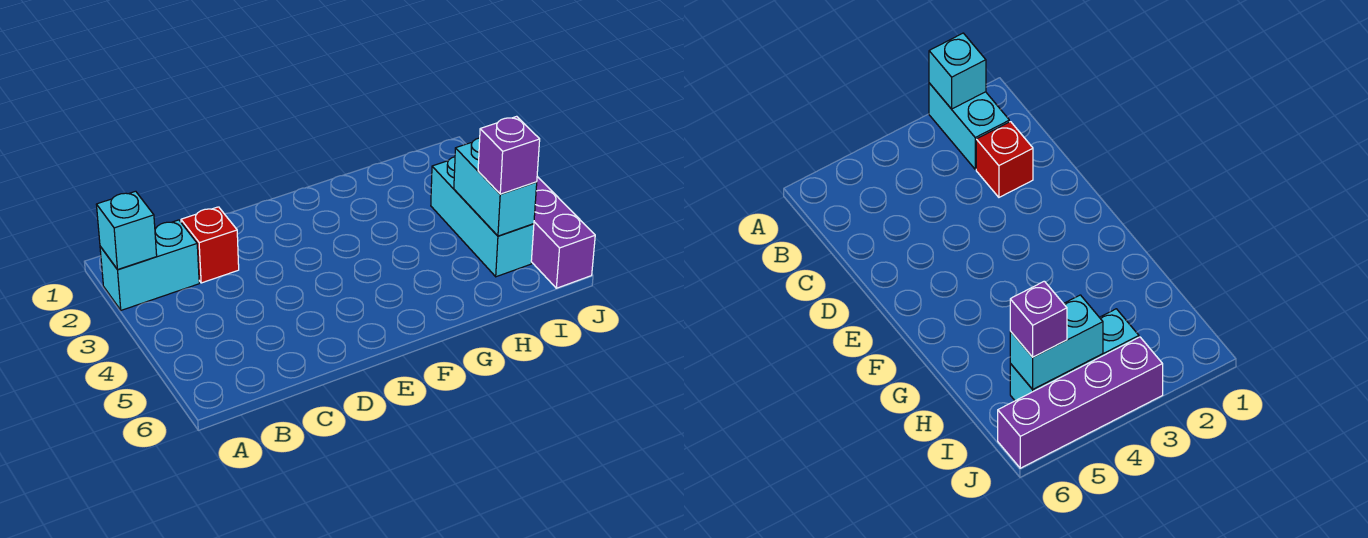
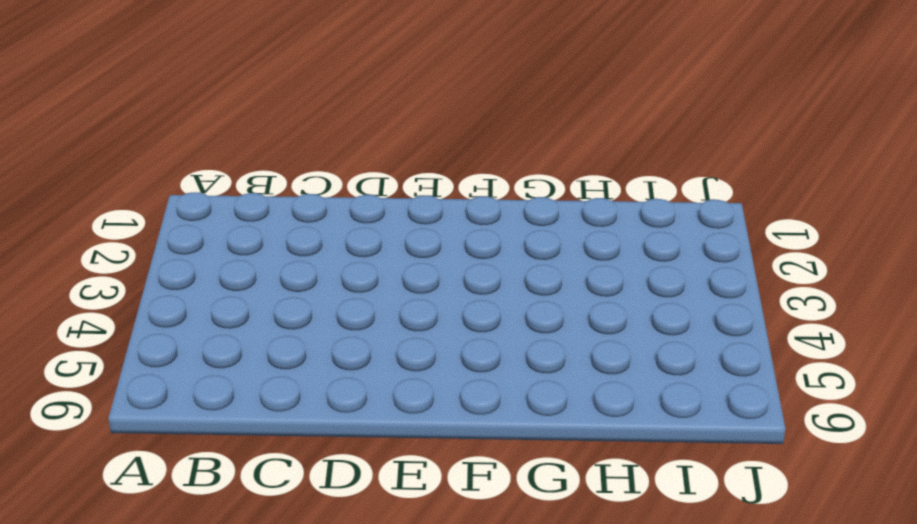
none -> cyan brick A2:B2 level 1
none -> red brick C2 level 1

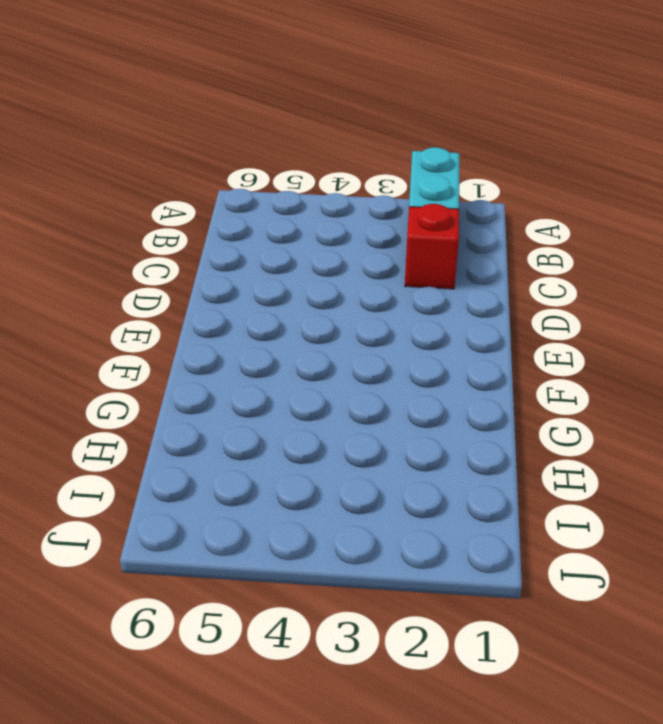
none -> cyan brick I3:I5 level 1
none -> purple brick J3:J6 level 1

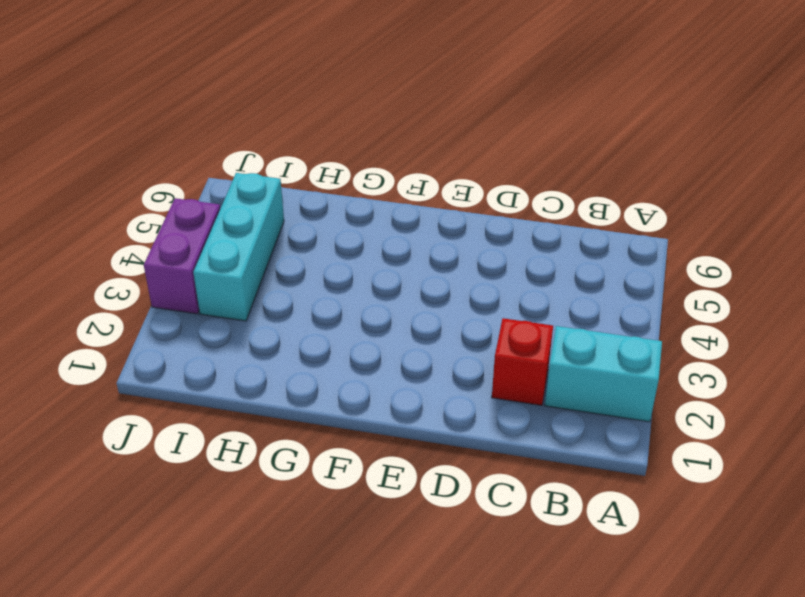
purple brick J3:J4 level 1 -> purple brick J3:J6 level 1
none -> cyan brick A2 level 2
none -> cyan brick I4:I5 level 2

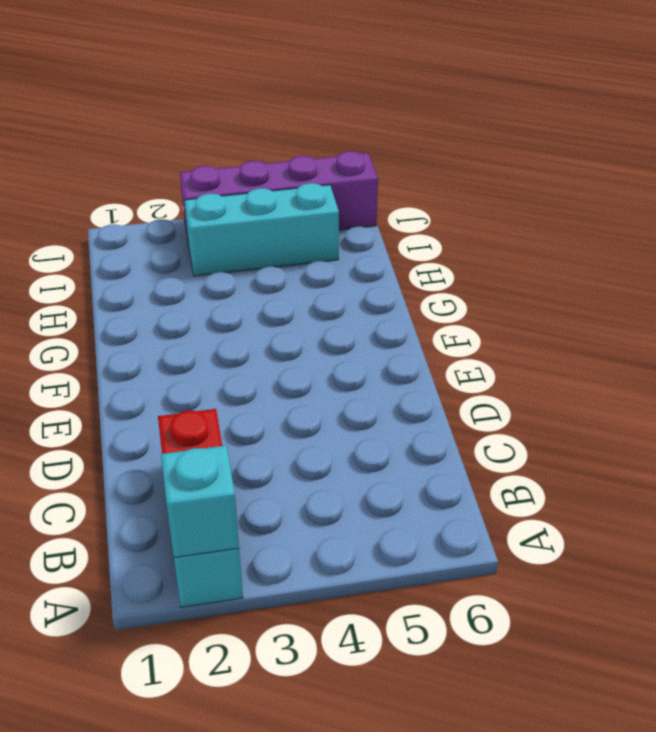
none -> cyan brick I4:I5 level 2
none -> purple brick I5 level 3

